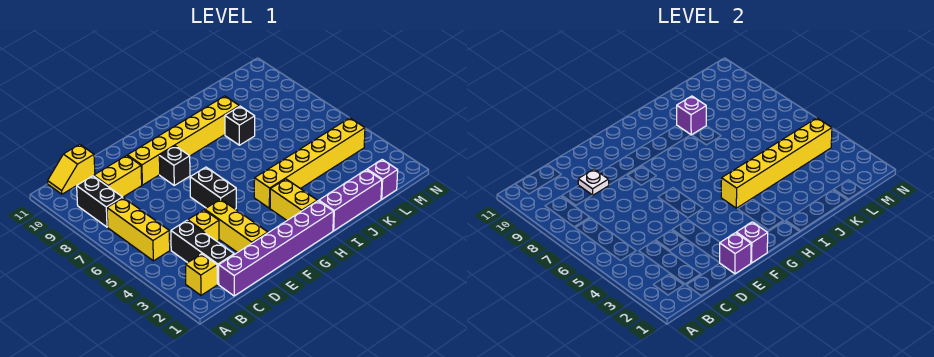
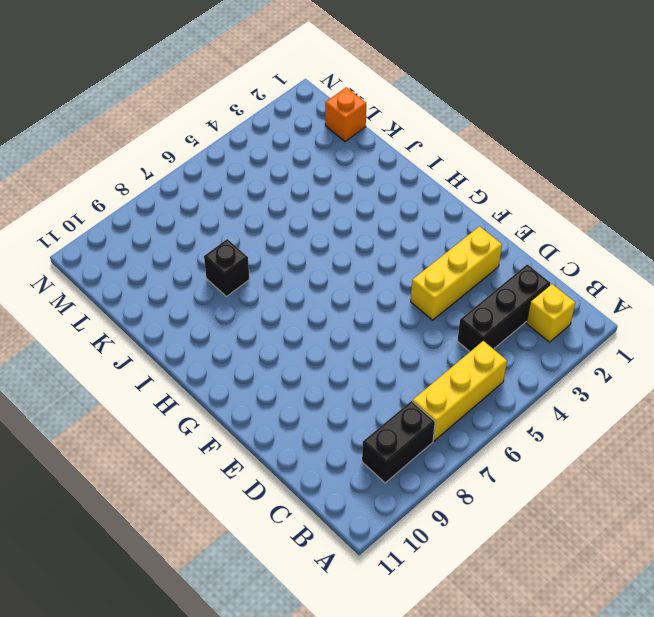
orange brick L1 level 1 -> purple brick L1 level 1
none -> yellow slope B11:C11 level 1 top C
none -> purple brick C1:H1 level 1
none -> yellow brick C9:D9 level 1

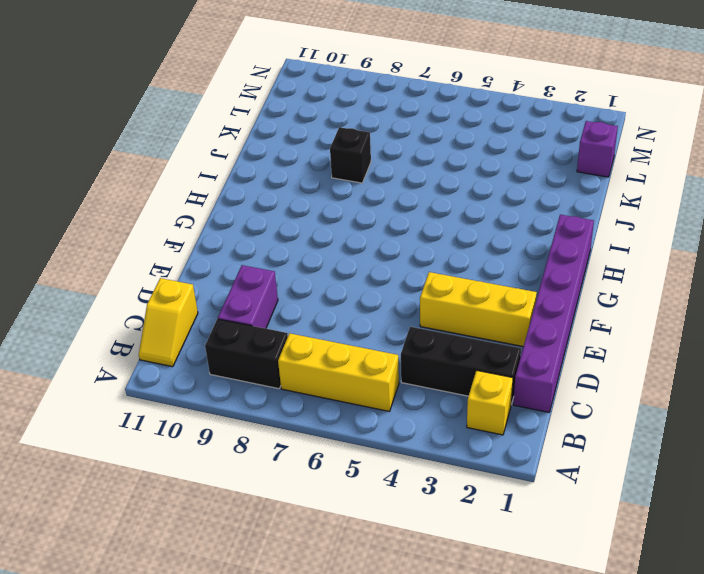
purple brick C9:D9 level 1 -> yellow brick C9:D9 level 1
none -> yellow brick D4 level 1
none -> yellow brick E9:J9 level 1
none -> black brick F5:F6 level 1

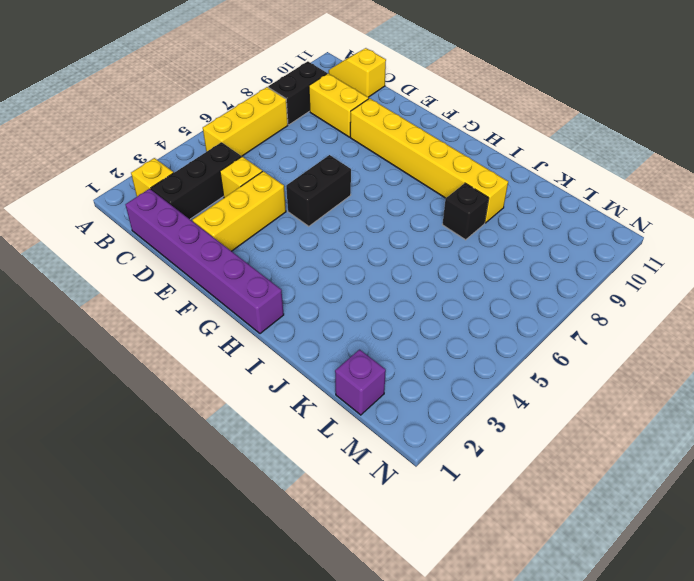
none -> black brick F8 level 1
none -> yellow brick H2:H3 level 1
none -> yellow brick H4:M4 level 1

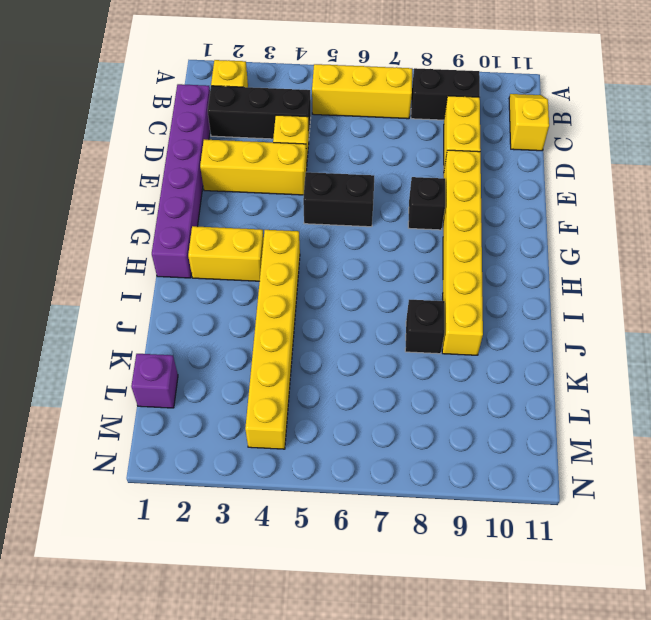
none -> purple brick I1:K1 level 1
none -> white plate D9 level 2
none -> purple brick E1 level 2

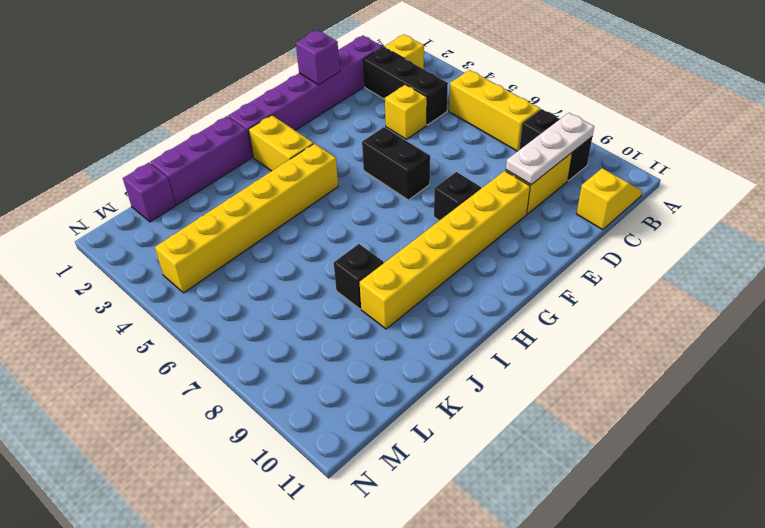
white plate B9:D9 level 2 -> white plate D9 level 2
none -> yellow brick E2:E4 level 1
none -> purple brick F1 level 2
none -> yellow brick H4:M4 level 2

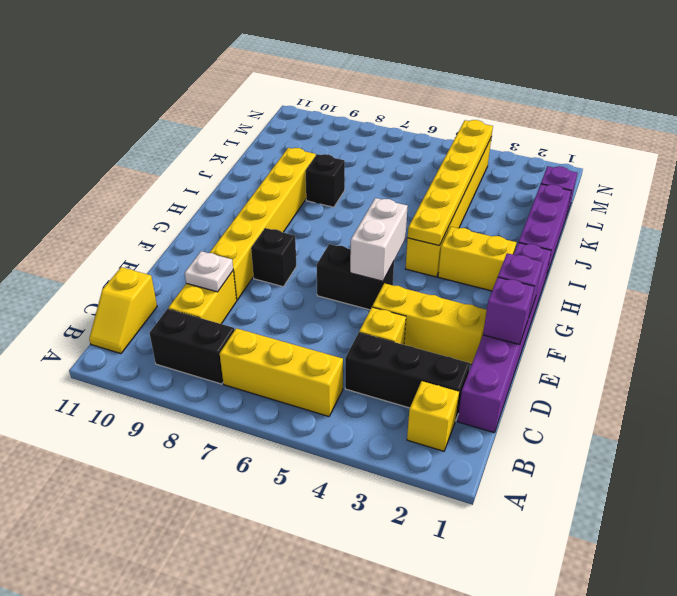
white brick F5:G5 level 2 -> none
yellow plate H4:M4 level 2 -> yellow brick H4:M4 level 2
none -> purple brick J9 level 2

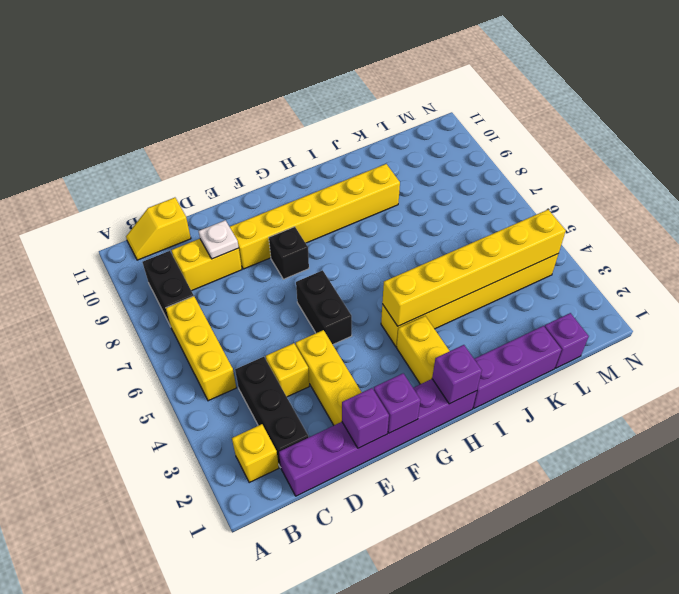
purple brick H1 level 2 -> purple brick J9 level 2
none -> black brick J8 level 1

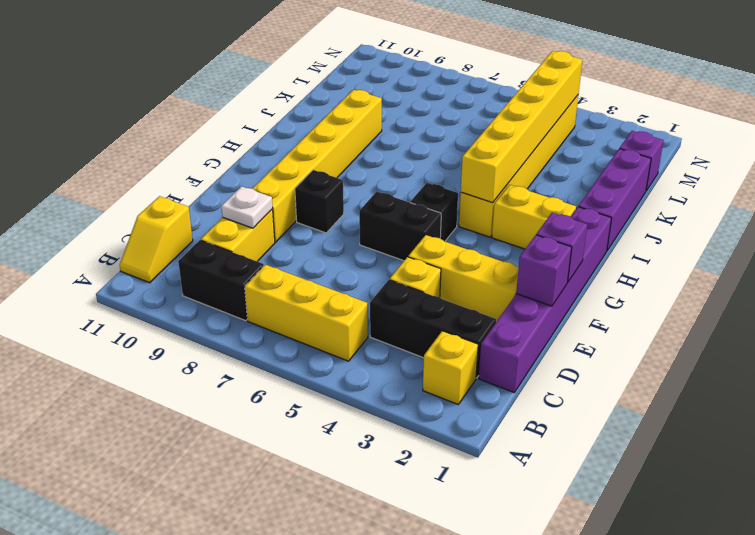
black brick G5 level 1 -> black brick J8 level 1
none -> purple brick J9 level 2

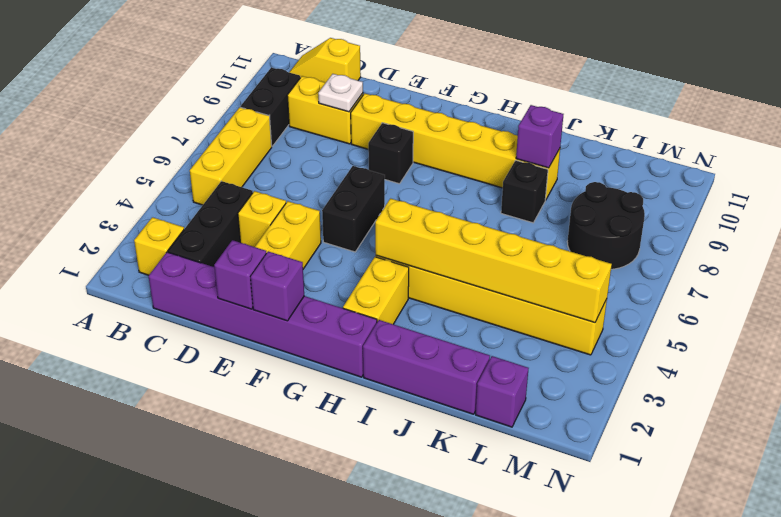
black round brick L7:M8 level 1 -> none

